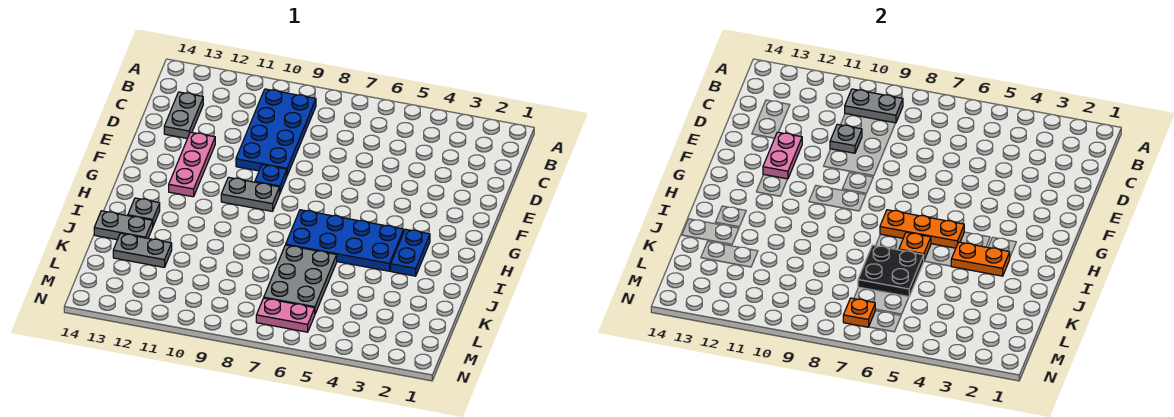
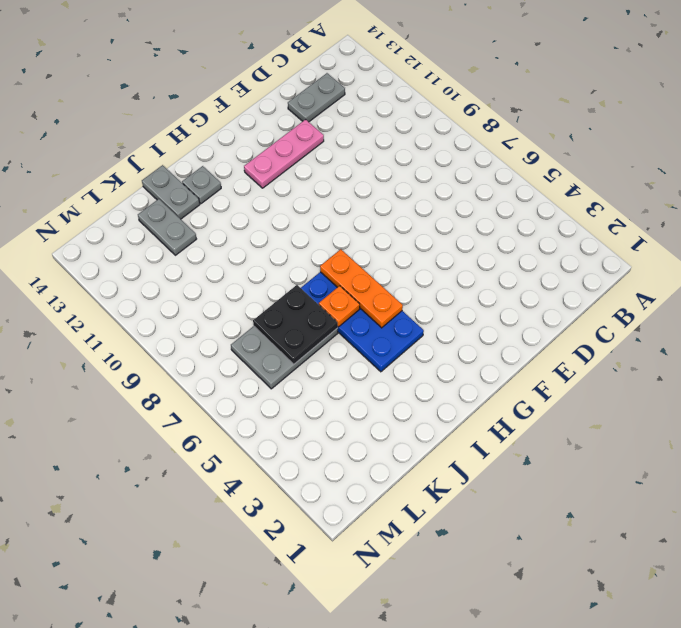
none -> blue plate B9:E10 level 1
none -> blue plate F9 level 1
none -> grey plate G9:G10 level 1

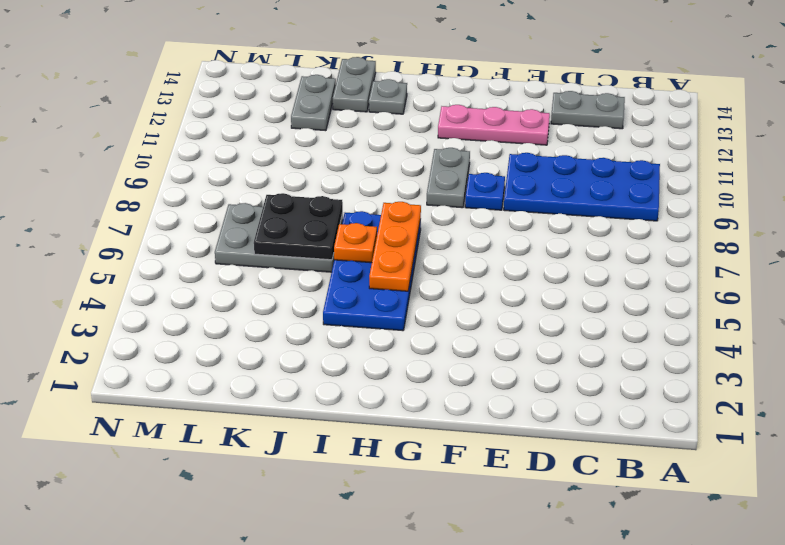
none -> blue plate H3:I3 level 1
none -> pink plate M6:M7 level 1
none -> grey plate B9:B10 level 2

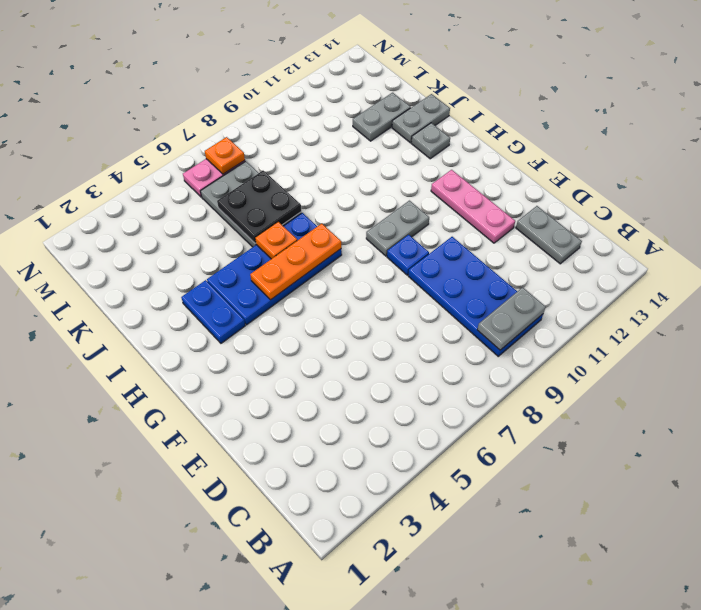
none -> grey plate D10 level 2
none -> pink plate E12:F12 level 2
none -> orange plate I3:I4 level 2

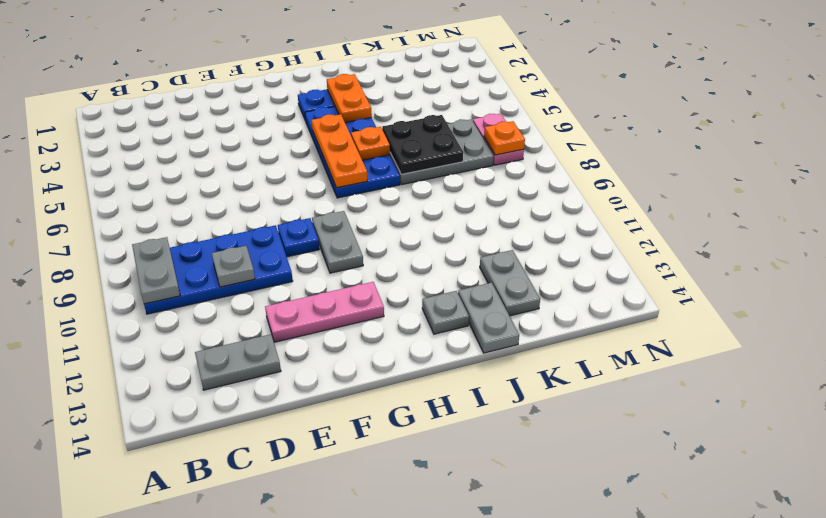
none -> pink plate E12:F12 level 2

